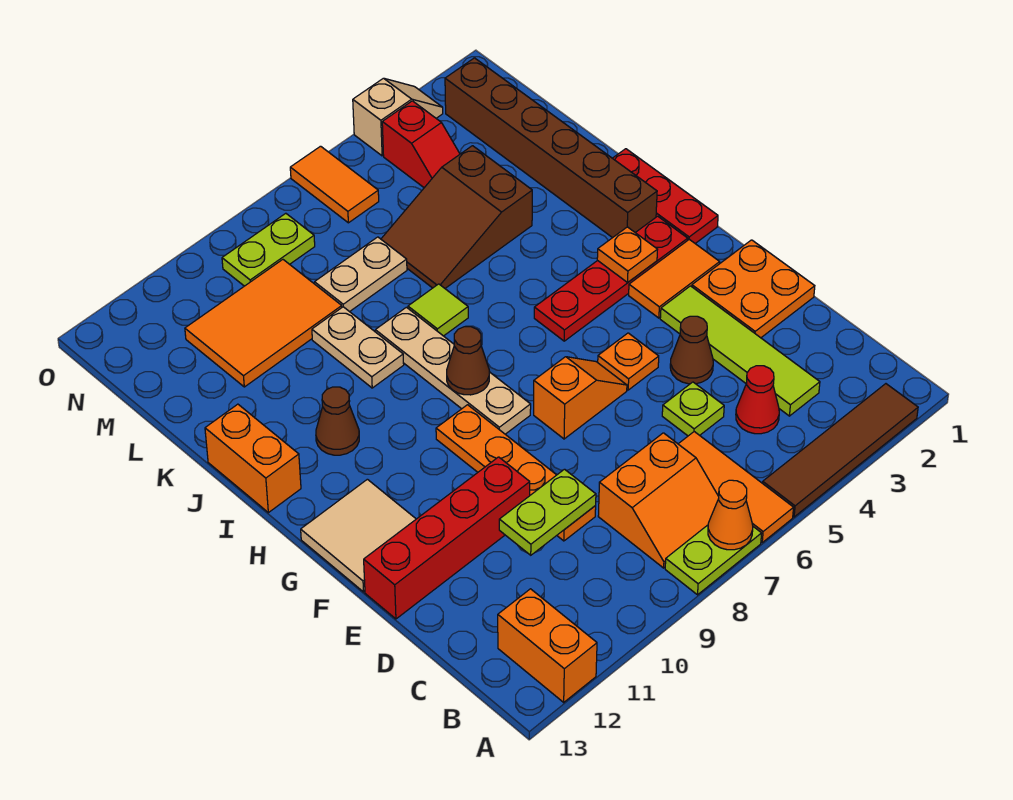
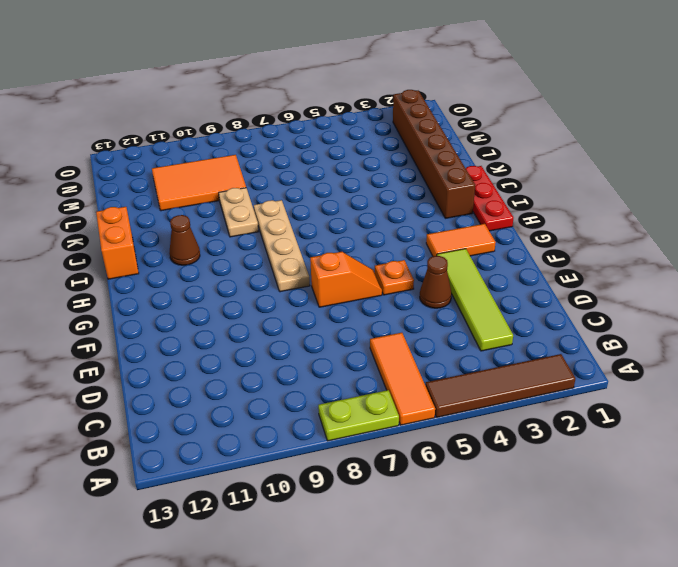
none -> orange brick A12:B12 level 1
none -> orange slope B7:C8 level 1 top C
none -> red cone C4 level 1
none -> lime plate D5 level 1

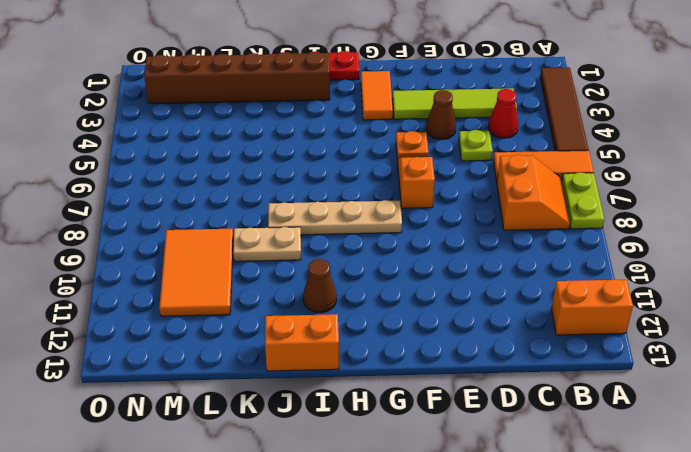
none -> orange plate D9:G9 level 1
none -> orange plate E1:F2 level 1
none -> red brick E10:E13 level 1
none -> tan tile F12:G13 level 1

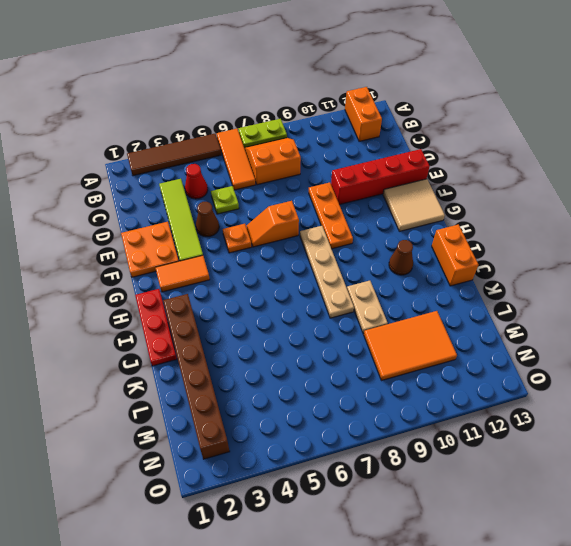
orange plate E9:G9 level 1 -> orange plate D9:G9 level 1
none -> red plate H2:H5 level 1
none -> lime tile J7 level 1
none -> brown slope K4:L6 level 1 top 4
none -> tan plate L7:L8 level 1

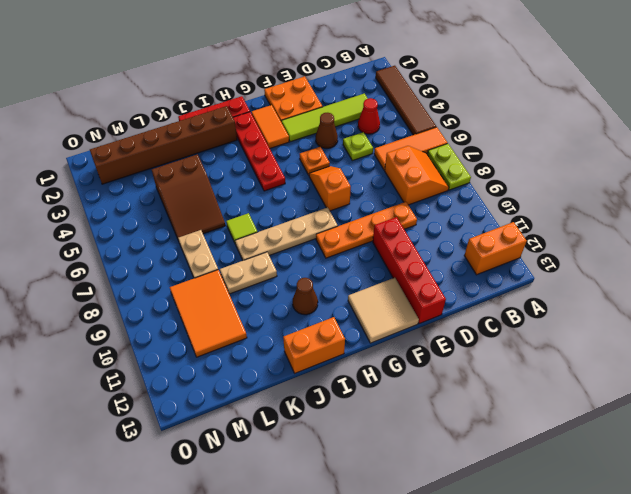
none -> red slope M4:N4 level 1 top N
none -> orange tile N6:O6 level 1
none -> lime plate N8:N9 level 1
none -> tan slope O3:O4 level 1 top 4

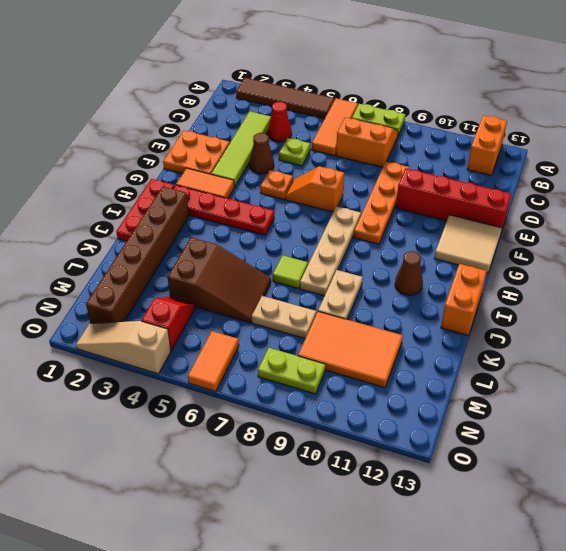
tan slope O2:O4 level 1 top 4 -> tan slope O3:O4 level 1 top 4
none -> orange cone A7 level 2
none -> lime plate D9:D10 level 2
none -> orange plate H3 level 2
none -> brown cone H8 level 2

